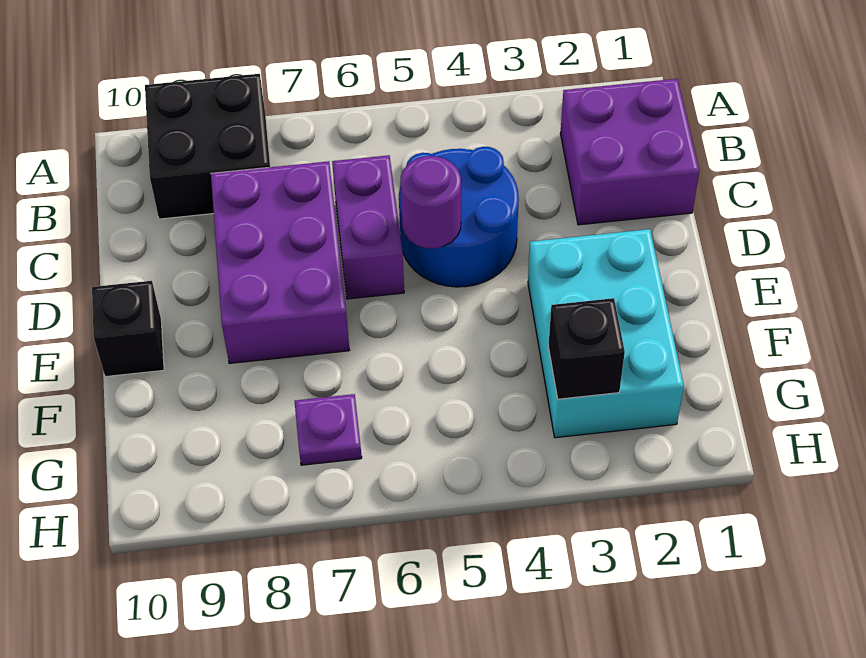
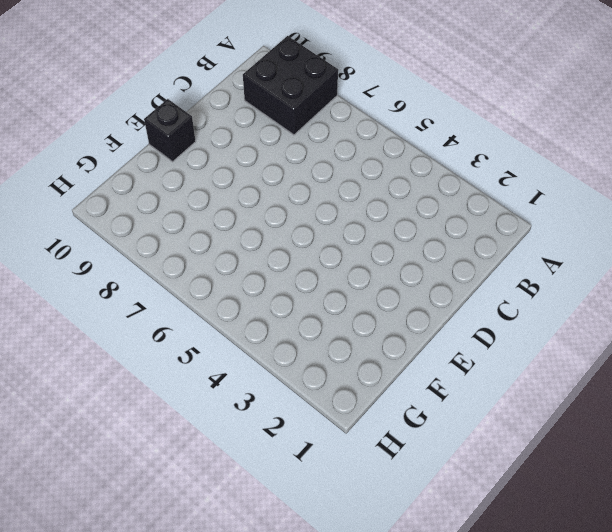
none -> purple brick B1:C2 level 1
none -> blue round brick C4:D5 level 1

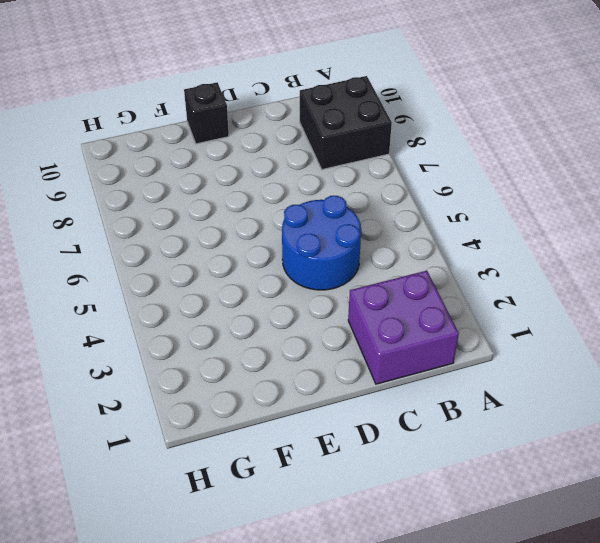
none -> purple brick C6:D6 level 1
none -> purple brick C7:E8 level 1

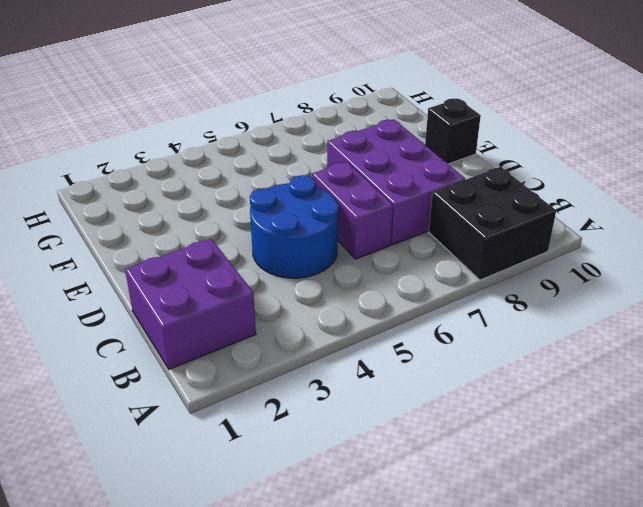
none -> cyan brick E2:G3 level 1
none -> purple plate G7 level 1

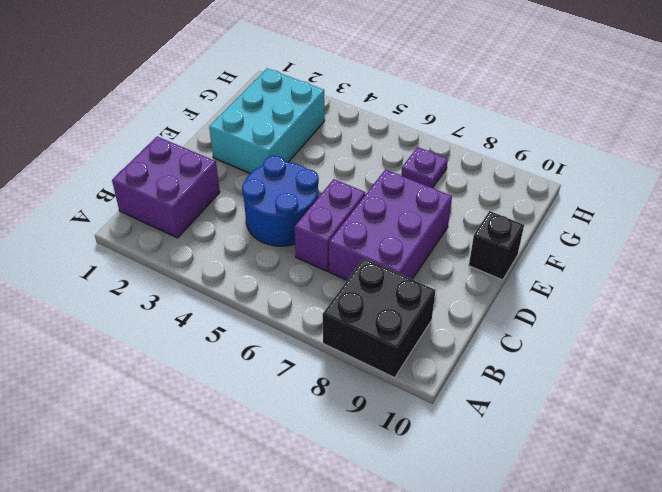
none -> purple round brick D5 level 2
none -> black brick G3 level 2

